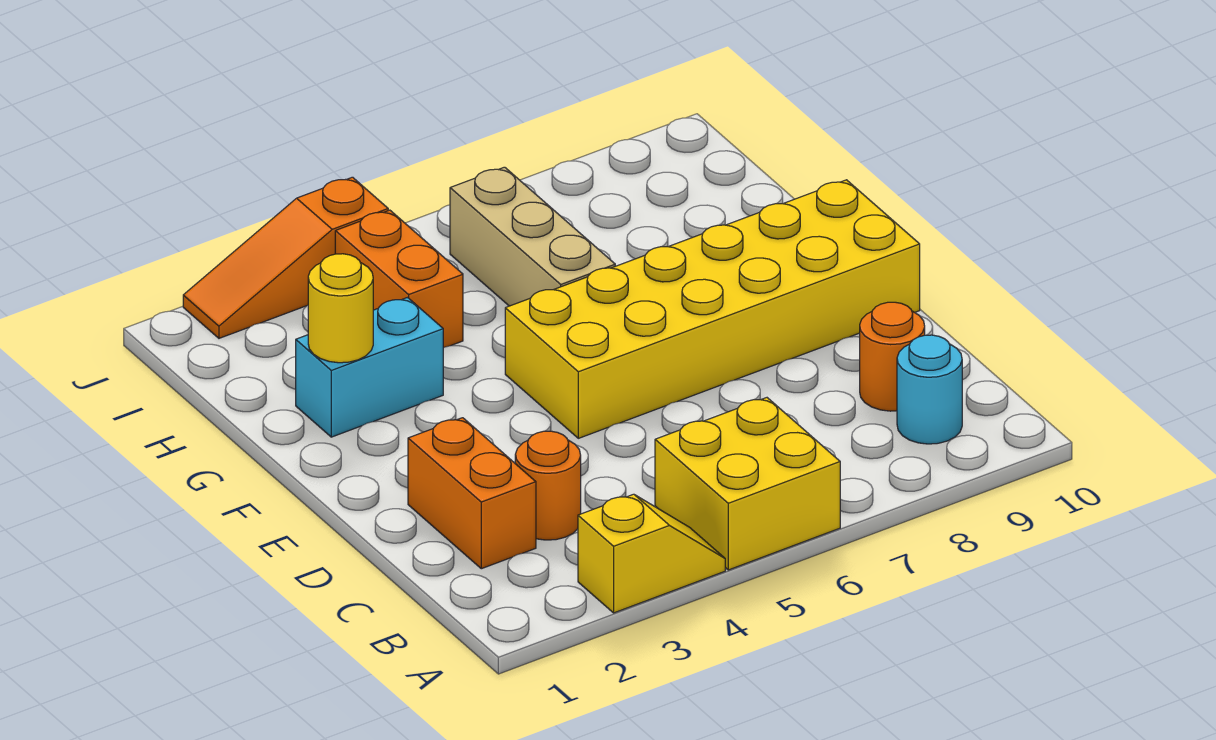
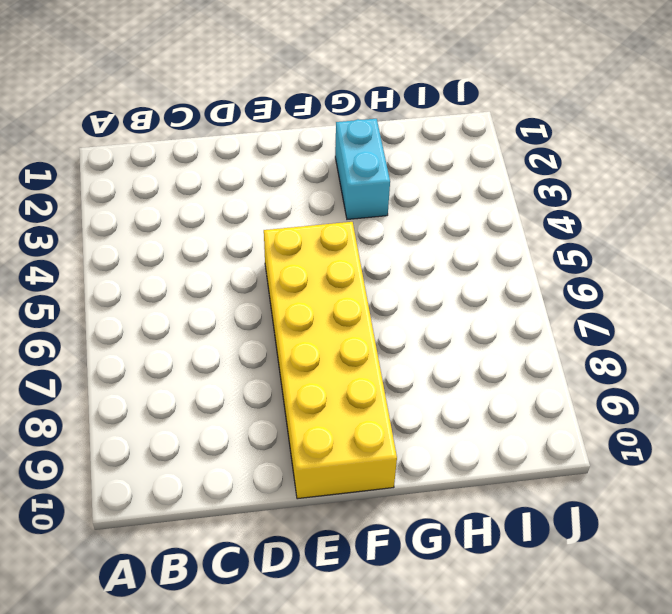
none -> yellow slope A3:A4 level 1 top 3
none -> yellow brick A5:B6 level 1
none -> cyan round brick B9 level 1

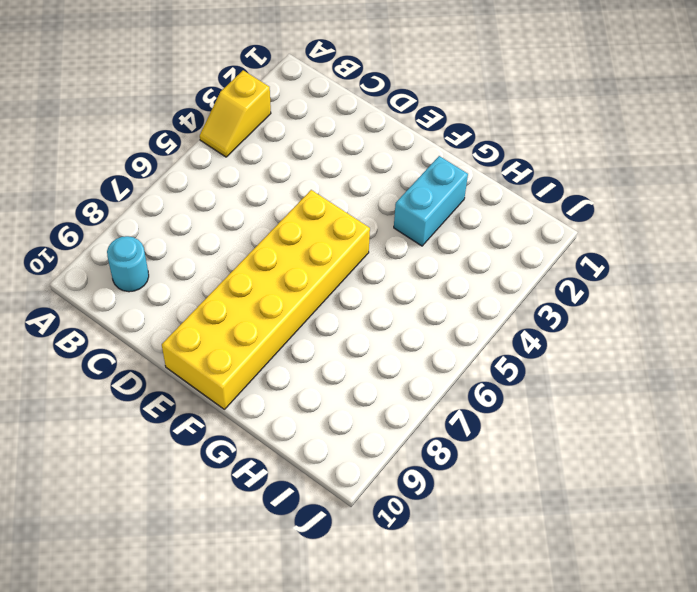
none -> yellow brick A5:B6 level 1
none -> orange brick C2:D2 level 1
none -> orange round brick C3 level 1

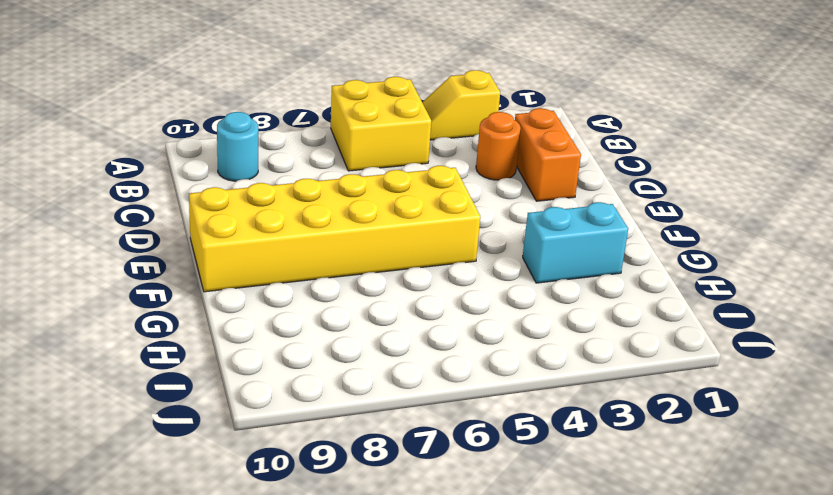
none -> orange round brick C9 level 1
none -> tan brick G6:I6 level 1
none -> orange brick H4:I4 level 1

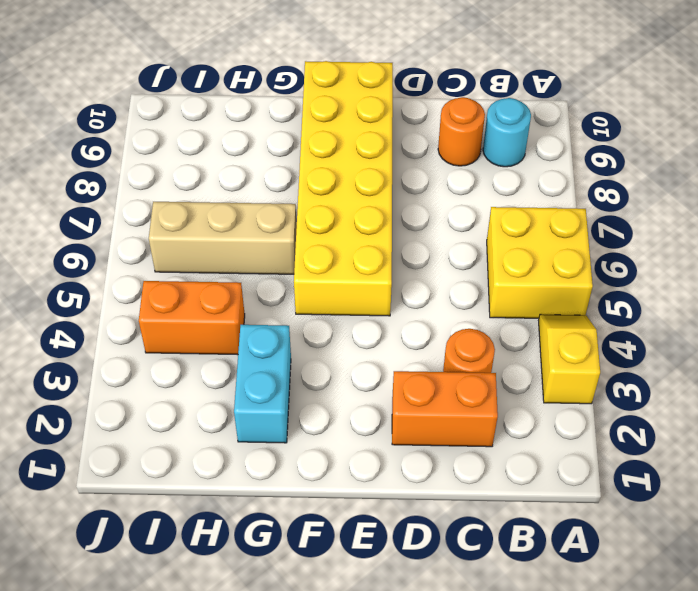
none -> orange slope J2:J4 level 1 top 4
none -> yellow round brick G2 level 2

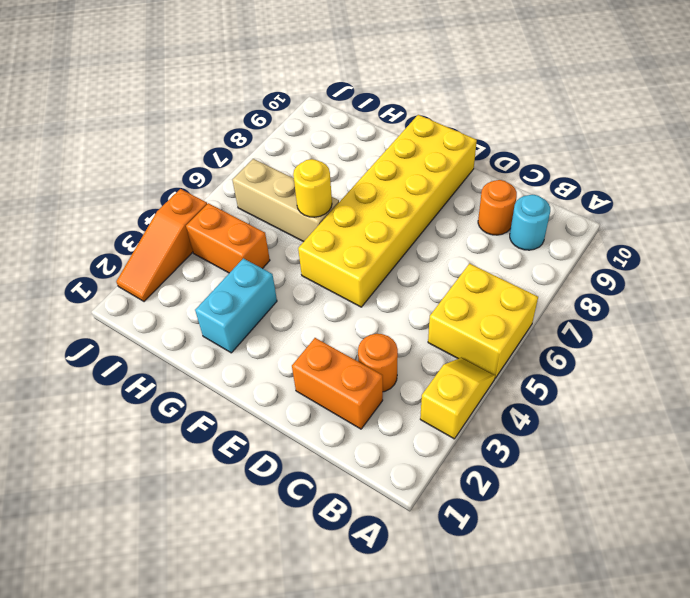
yellow round brick G6 level 2 -> yellow round brick G2 level 2

